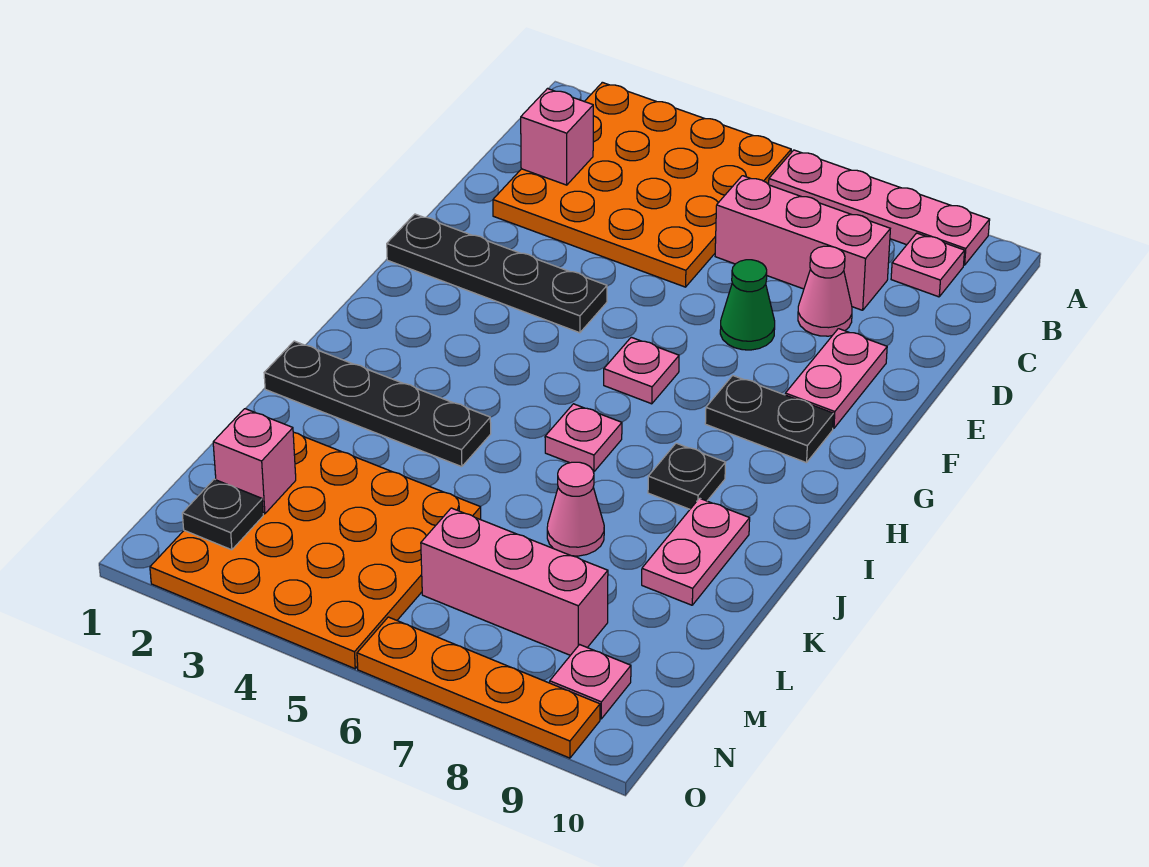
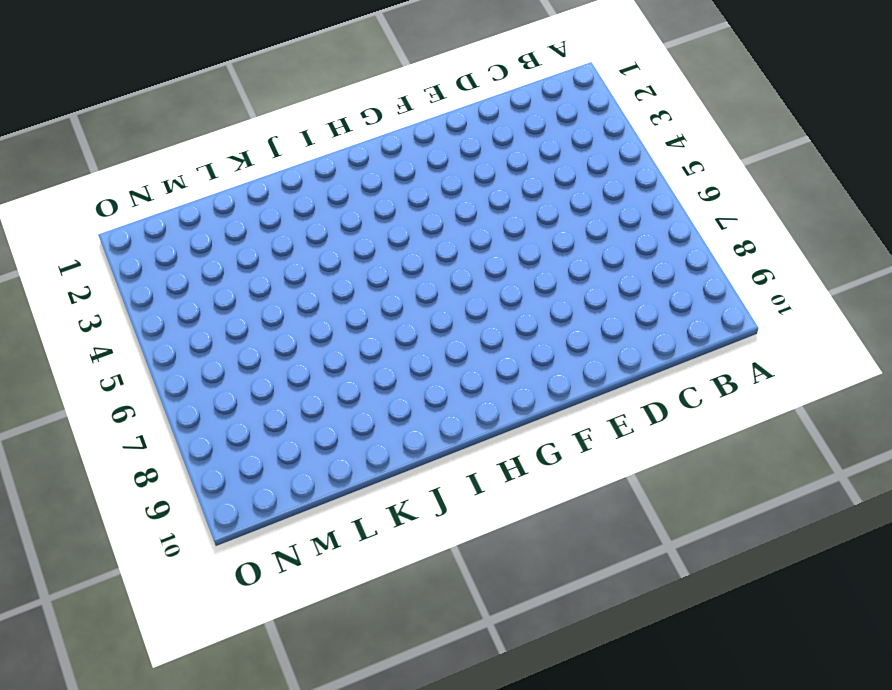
none -> orange plate A2:D5 level 1
none -> pink plate A6:A9 level 1
none -> pink plate B9 level 1

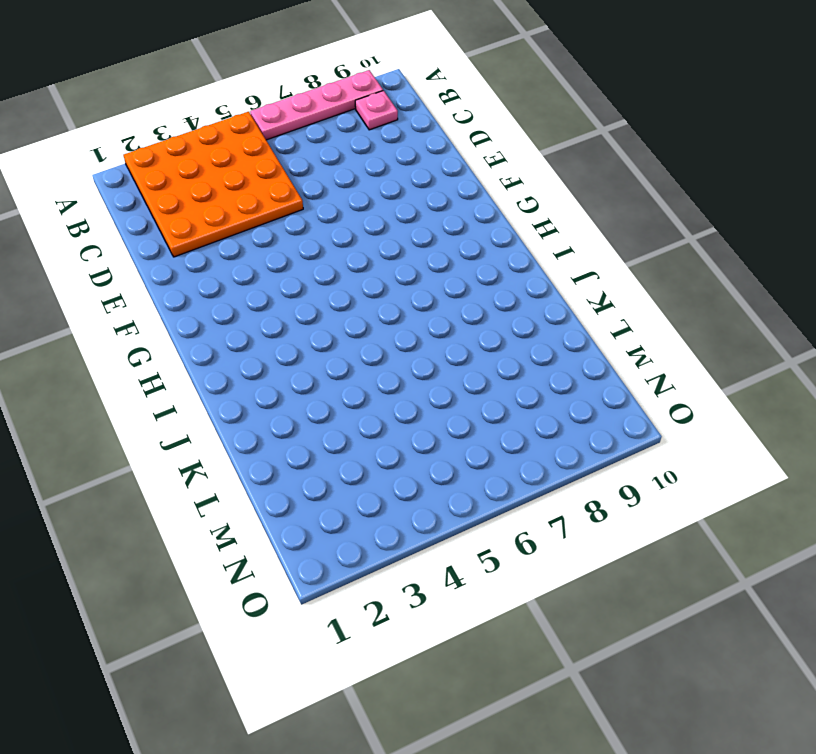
none -> pink brick C6:C8 level 1
none -> pink cone D8 level 1
none -> green cone E7 level 1

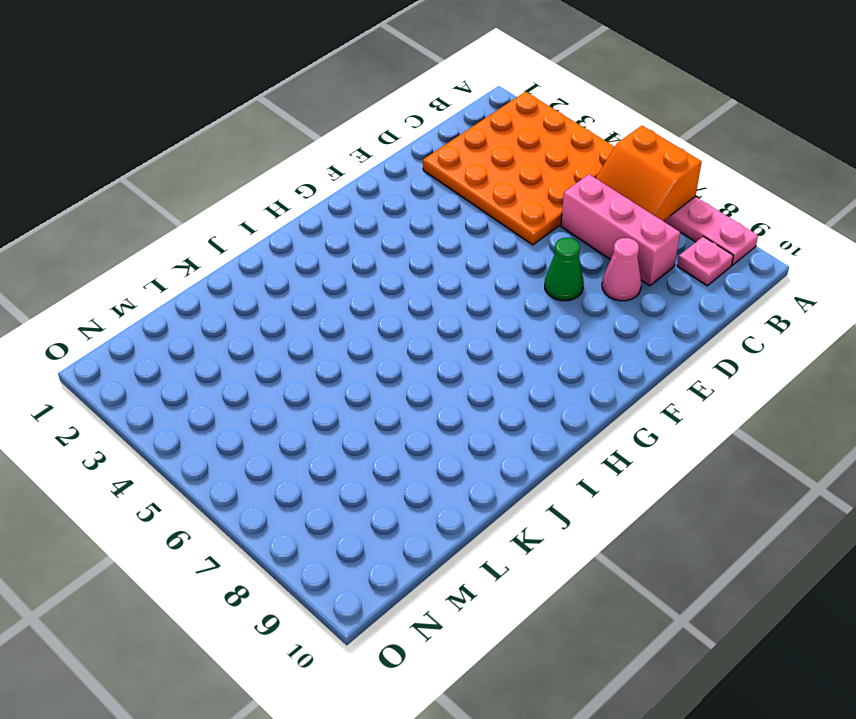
orange slope A6:B7 level 2 top A -> none
none -> pink plate E9:F9 level 1
none -> black plate F1:F4 level 1
none -> pink plate G6 level 1

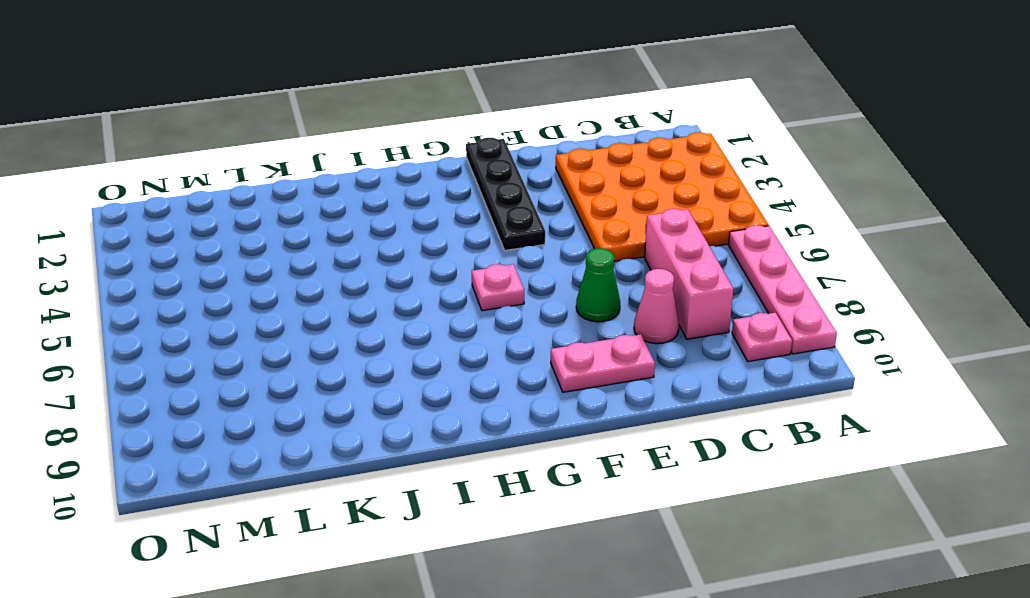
none -> black plate G8:G9 level 1
none -> pink plate I6 level 1
none -> black plate I8 level 1

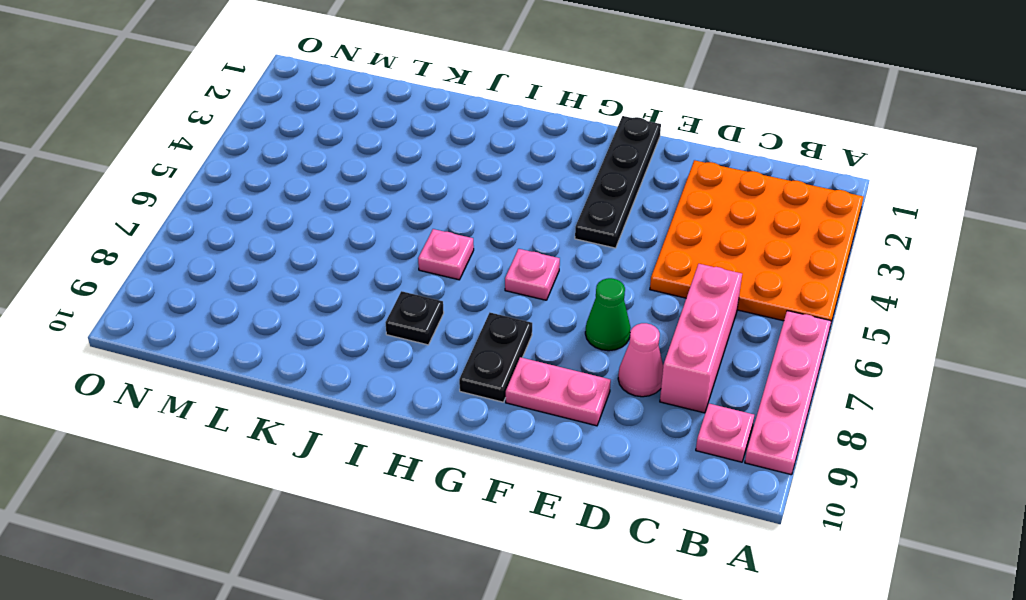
none -> black plate J1:J4 level 1
none -> pink plate J9:K9 level 1
none -> pink cone K7 level 1

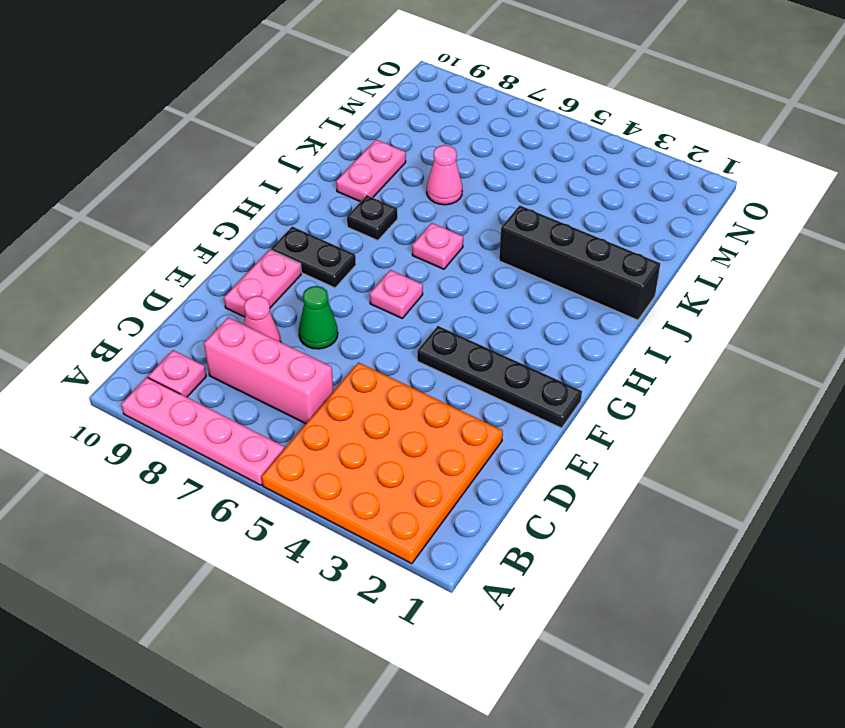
black brick J1:J4 level 1 -> black plate J1:J4 level 1
none -> orange plate L2:O5 level 1
none -> pink brick M6:M8 level 1
none -> pink plate N9 level 1

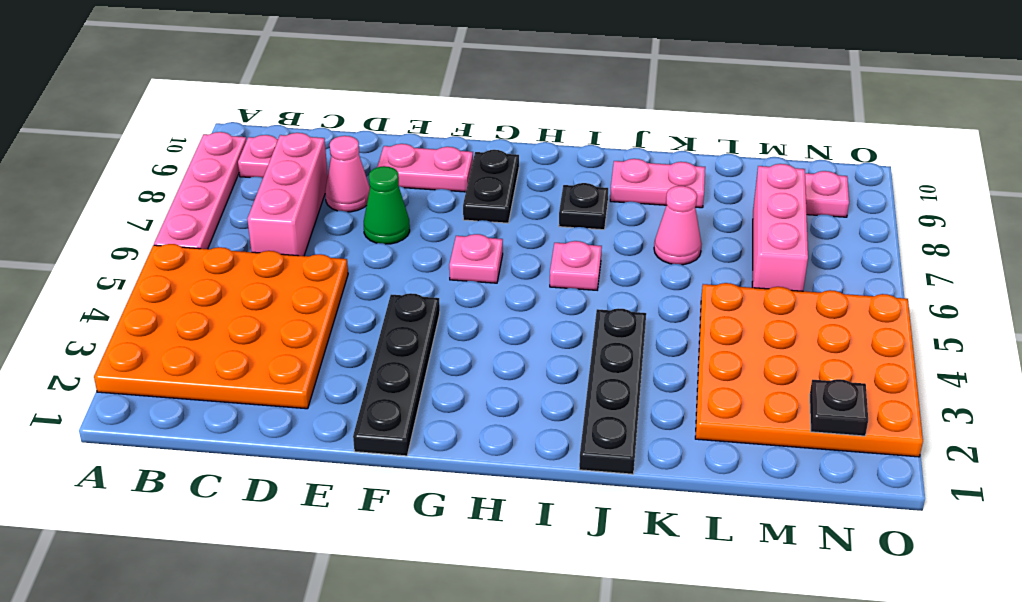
none -> orange plate O6:O9 level 1
none -> pink brick C2 level 2
none -> pink brick M2 level 2

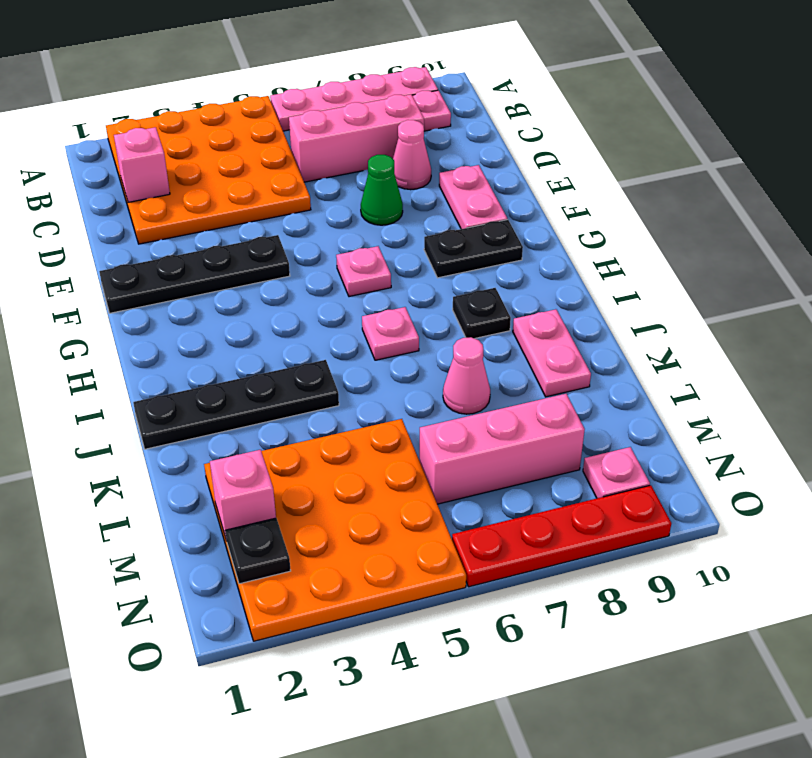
red plate O6:O9 level 1 -> orange plate O6:O9 level 1

